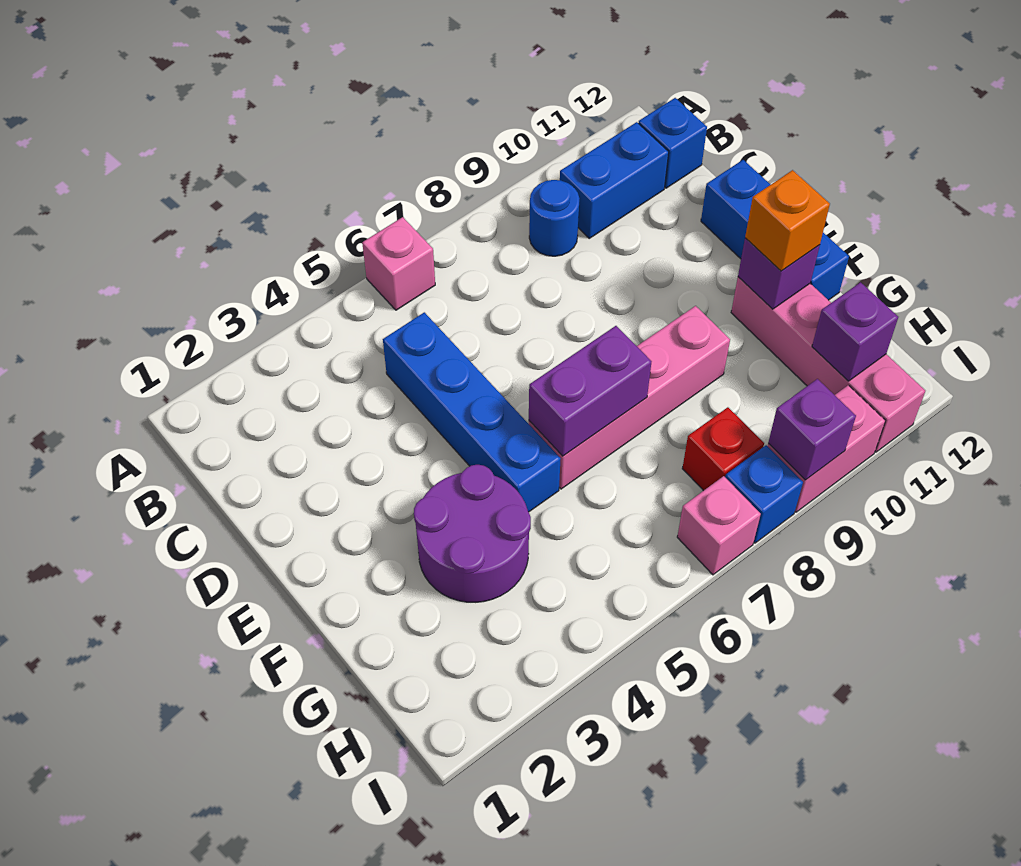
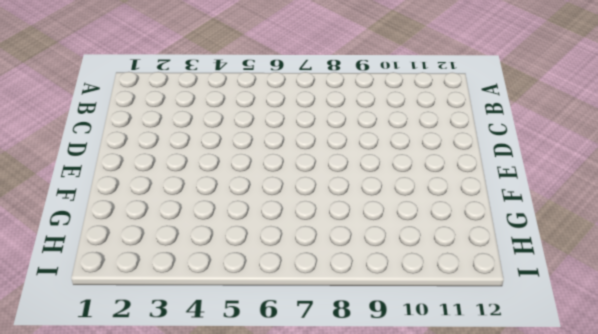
none -> pink brick A6 level 1
none -> blue round brick B9 level 1
none -> blue brick B10:B11 level 1

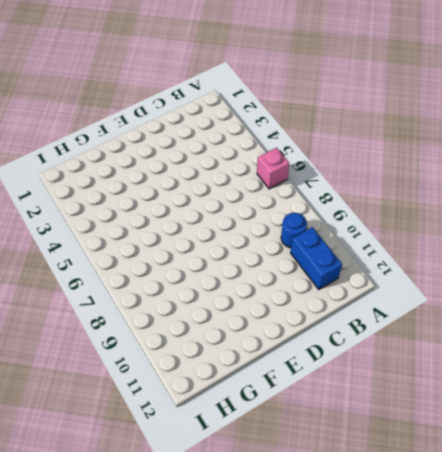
none -> blue brick B12 level 1
none -> blue brick C5:F5 level 1
none -> blue brick D12:F12 level 1

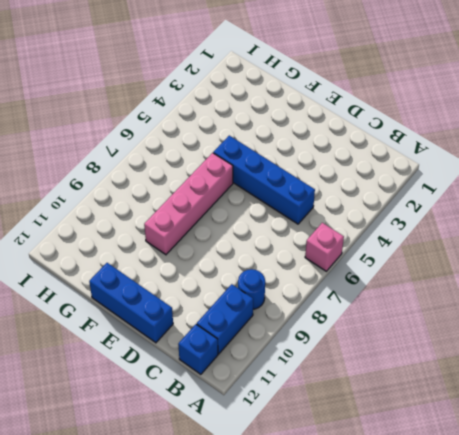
none -> purple round brick F3:G4 level 1
none -> pink brick F11:I11 level 1
none -> red brick H8 level 1

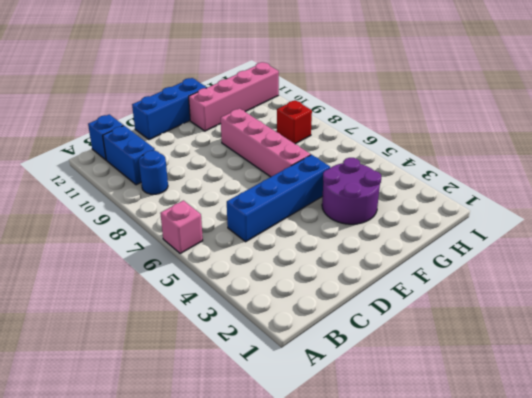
none -> pink brick I7 level 1
none -> blue brick I8 level 1
none -> pink brick I9:I10 level 1

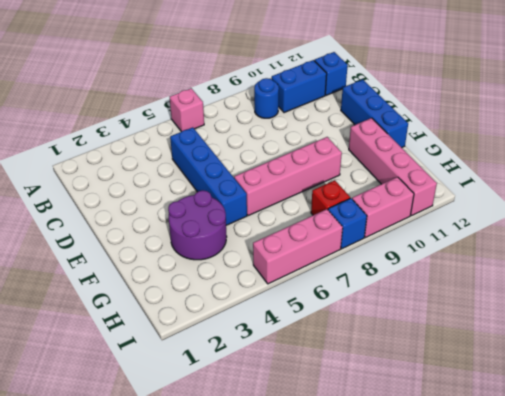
pink brick I5:I7 level 1 -> pink brick I7 level 1
none -> purple brick F6:F7 level 2
none -> purple brick F11 level 2
none -> purple brick H11 level 2

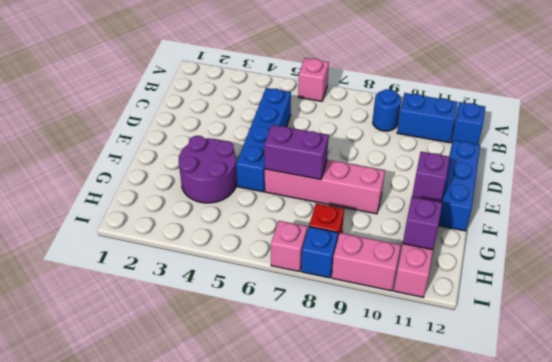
none -> purple brick I9 level 2
none -> orange brick F11 level 3

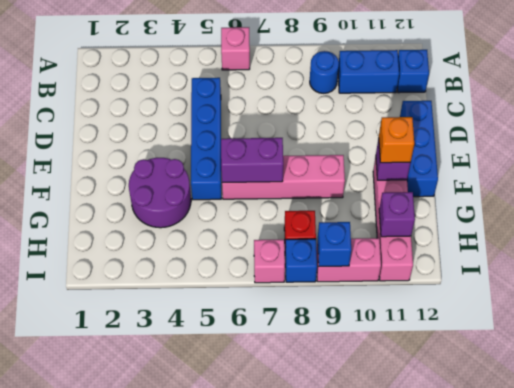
blue brick I9 level 2 -> purple brick I9 level 2

